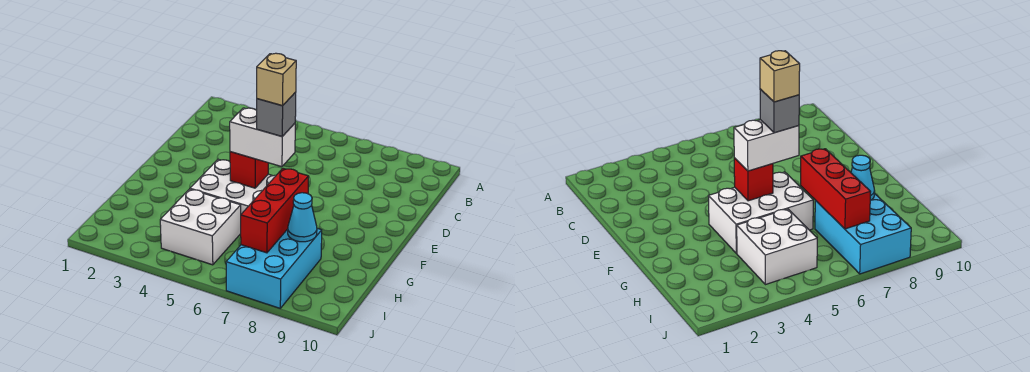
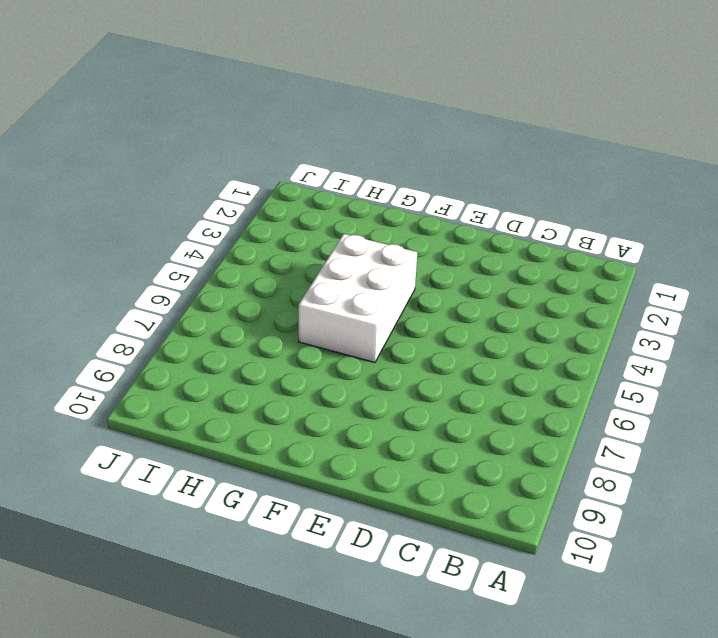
none -> white brick H4:I5 level 1
none -> cyan brick H7:J8 level 1

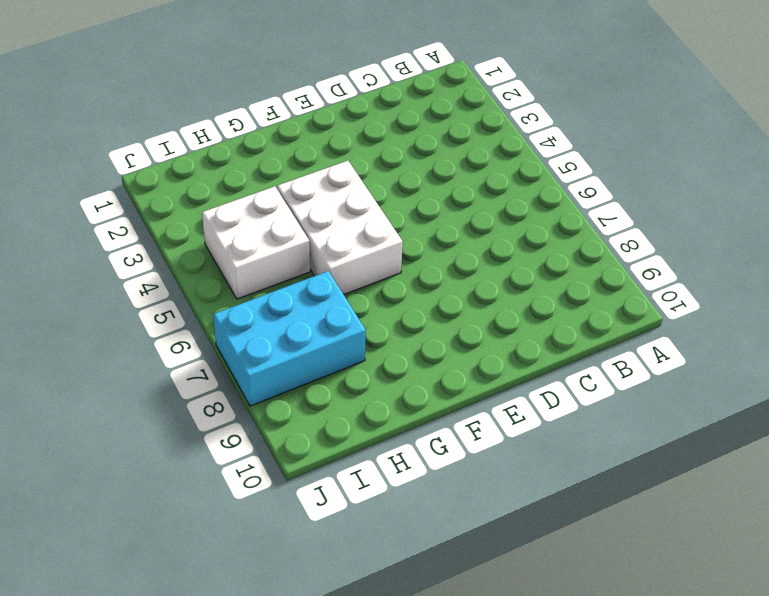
none -> red brick F5 level 2
none -> red brick G7:I7 level 2

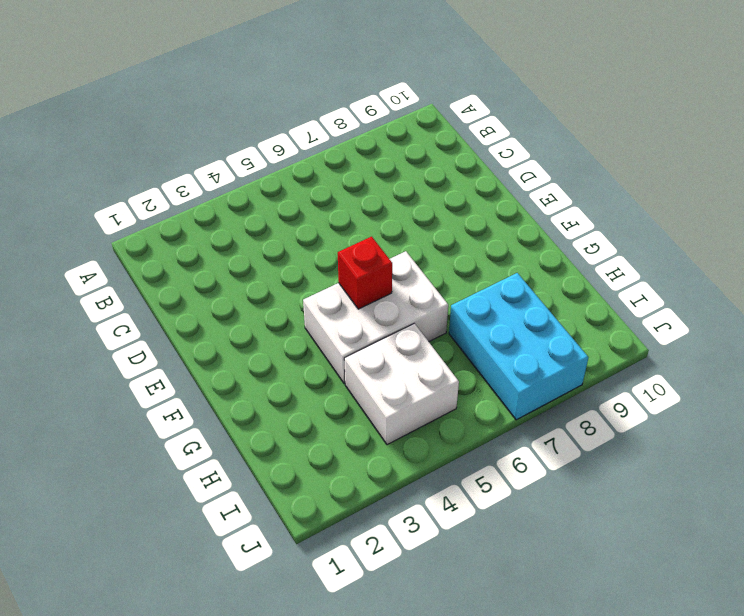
none -> red brick G7:I7 level 2
none -> cyan cone H8 level 2

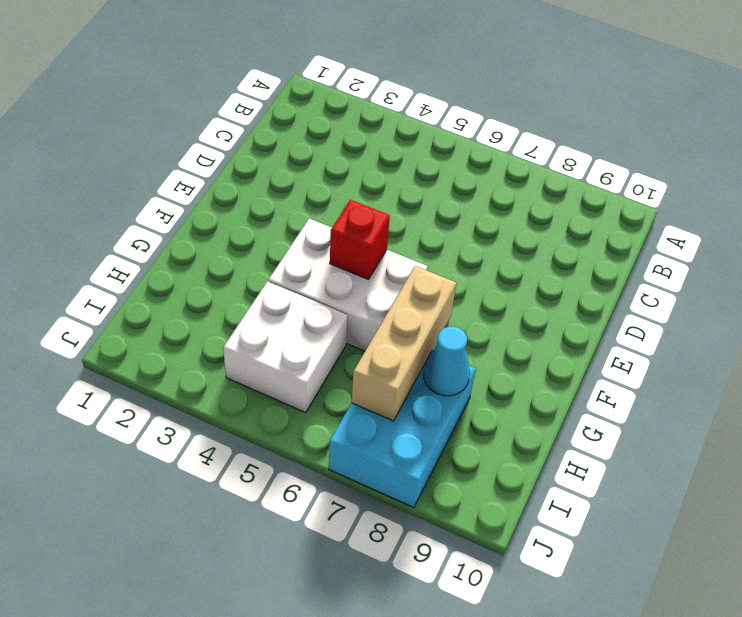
tan brick G7:I7 level 2 -> red brick G7:I7 level 2
none -> white brick F5:F6 level 3
none -> grey brick F6 level 4

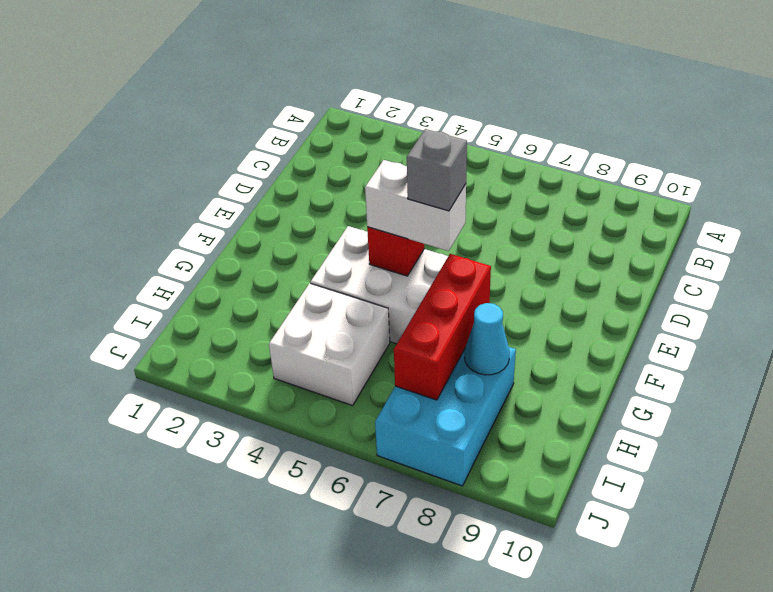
none -> tan brick F6 level 5

